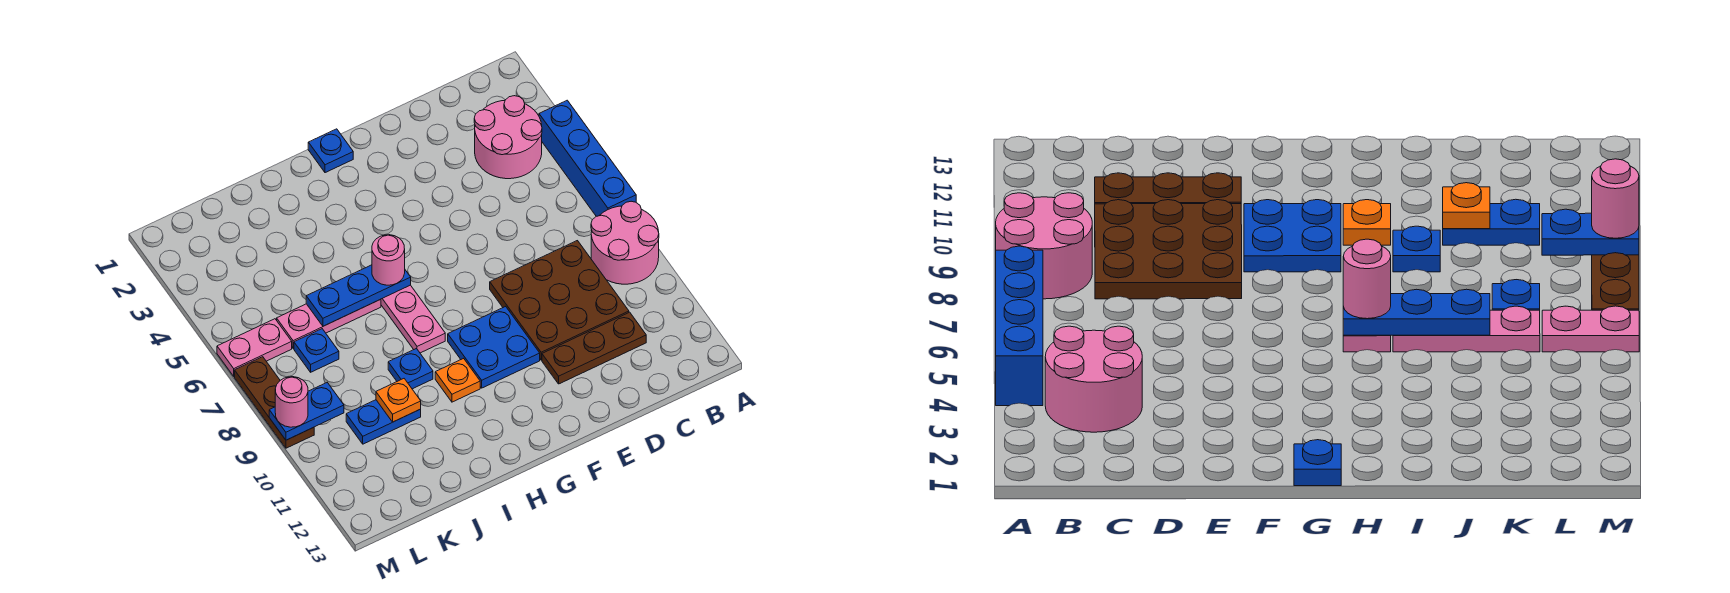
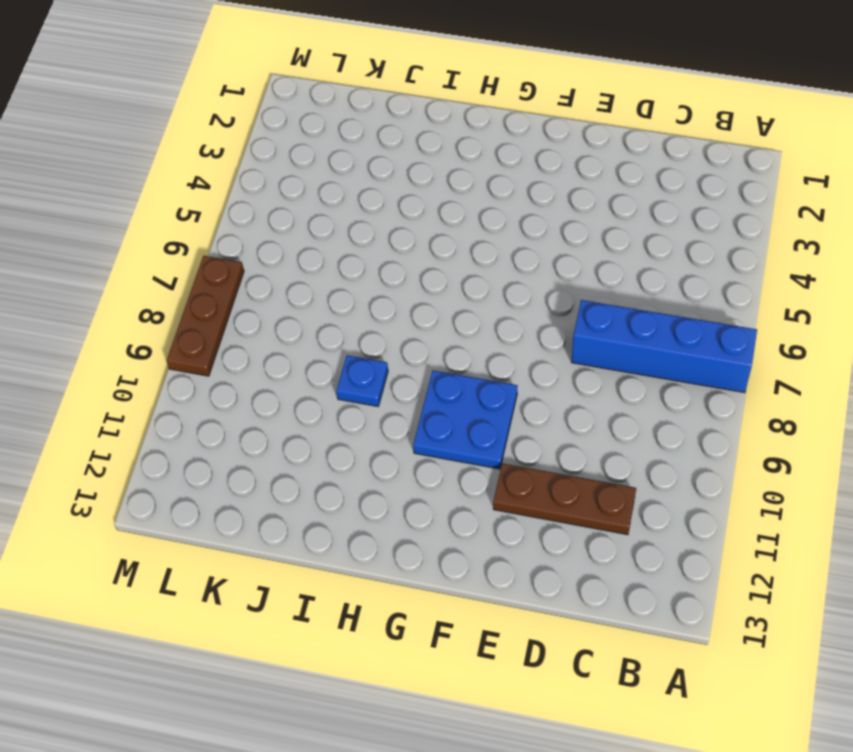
blue brick A7:D7 level 1 -> blue brick A4:A7 level 1
none -> pink round brick A8:B9 level 1
none -> pink round brick B3:C4 level 1
none -> brown plate C8:E10 level 1

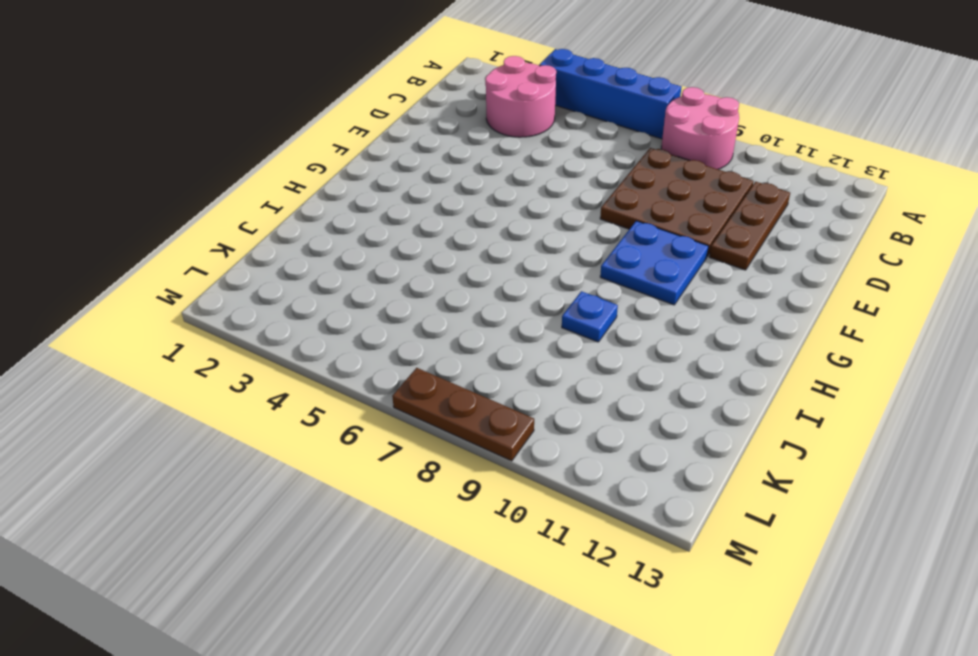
none -> blue plate G1 level 1
none -> pink plate H6:H8 level 1
none -> orange plate H10 level 1

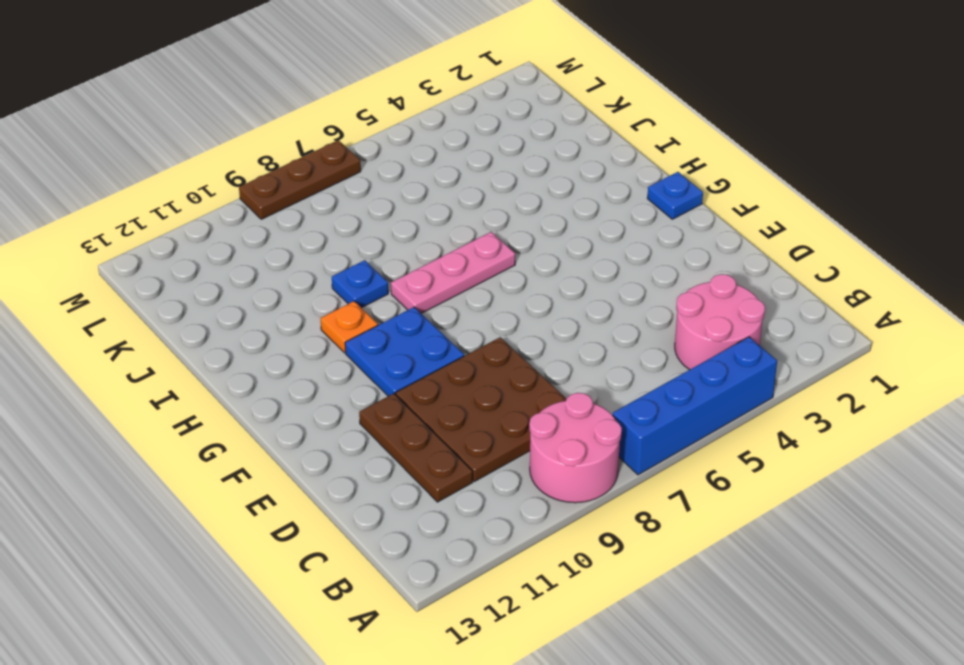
none -> pink plate I6:K6 level 1
none -> blue plate J10:K10 level 1
none -> blue plate K7 level 1

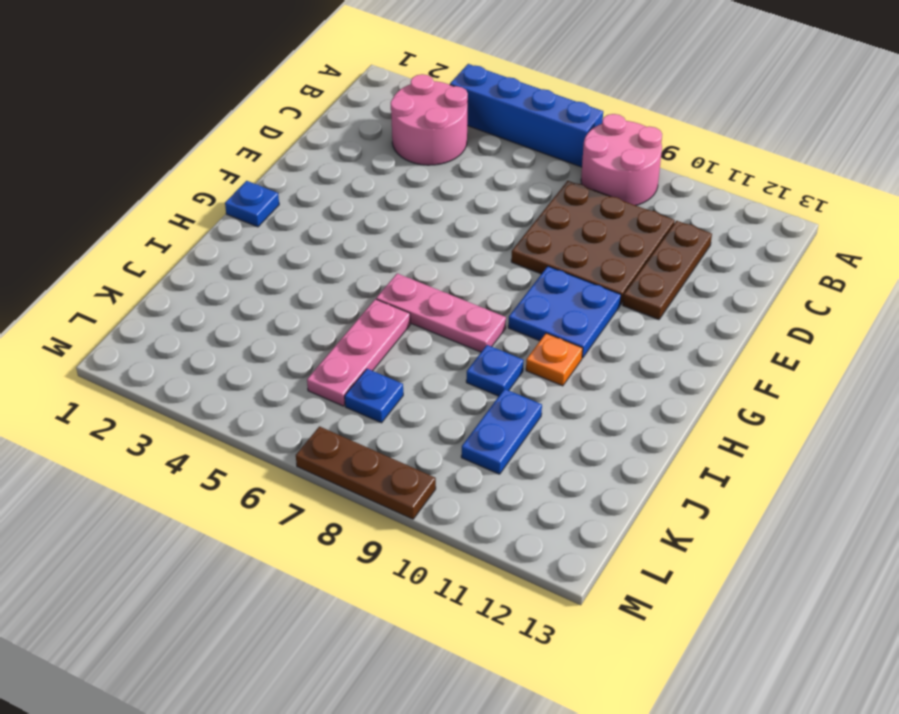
none -> pink plate L6:M6 level 1
none -> blue plate H6:J6 level 2
none -> orange plate J10 level 2

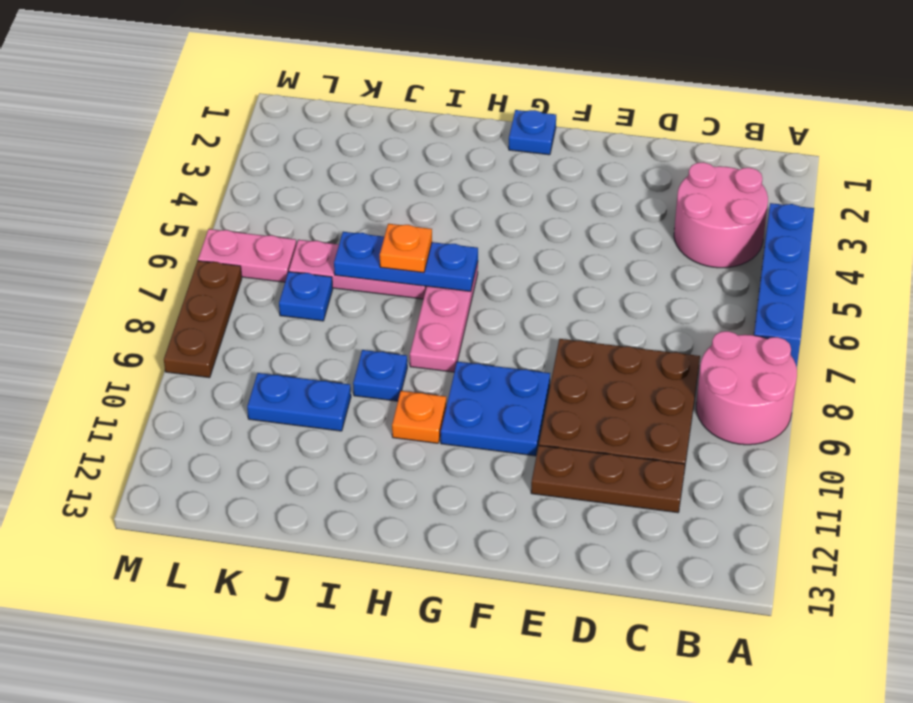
orange plate I6 level 3 -> orange plate J10 level 2
none -> blue plate L9:M9 level 2
none -> pink round brick H6 level 3
none -> pink round brick M9 level 3

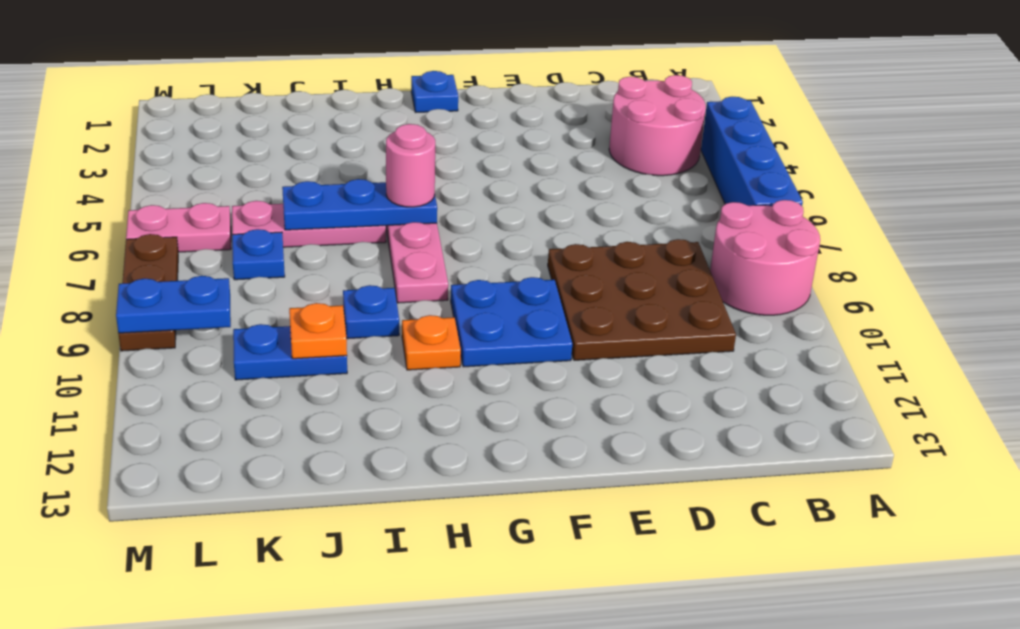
none -> brown plate C11:E11 level 1
none -> pink round brick M9 level 3

